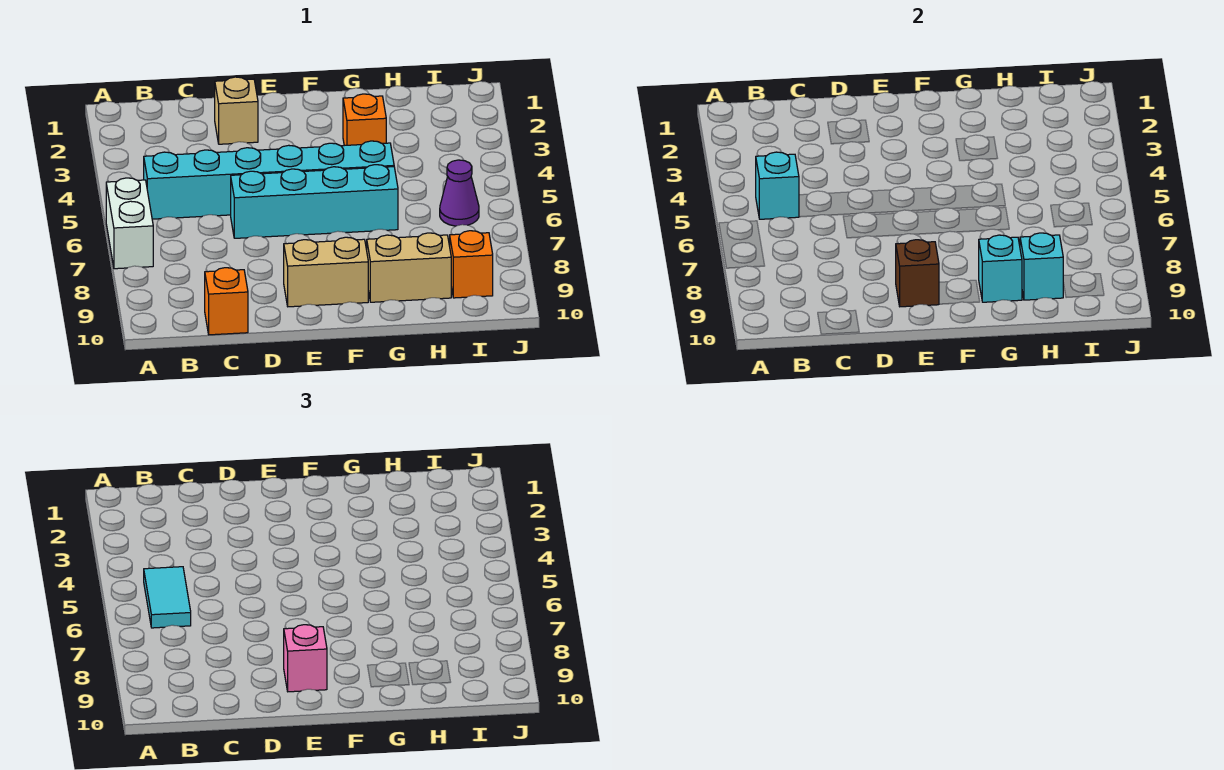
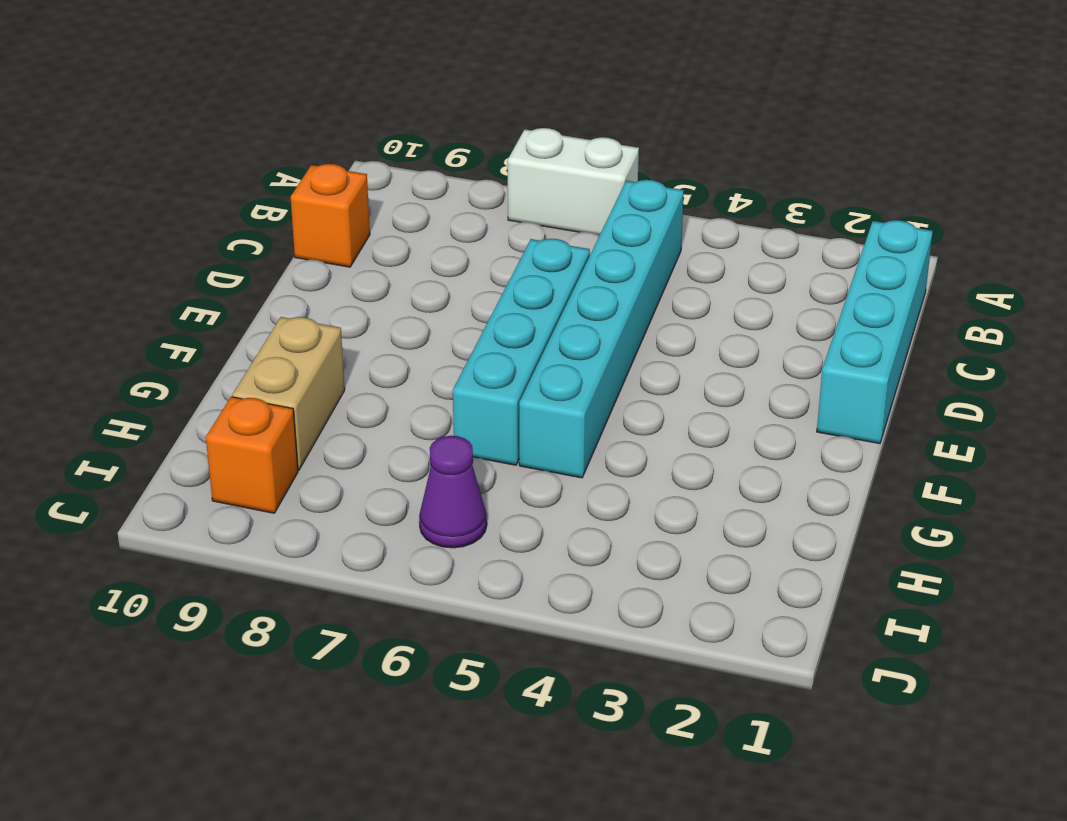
cyan brick B1:E1 level 1 -> none
none -> tan brick D2 level 1
none -> tan brick E9:F9 level 1
none -> orange brick G3 level 1

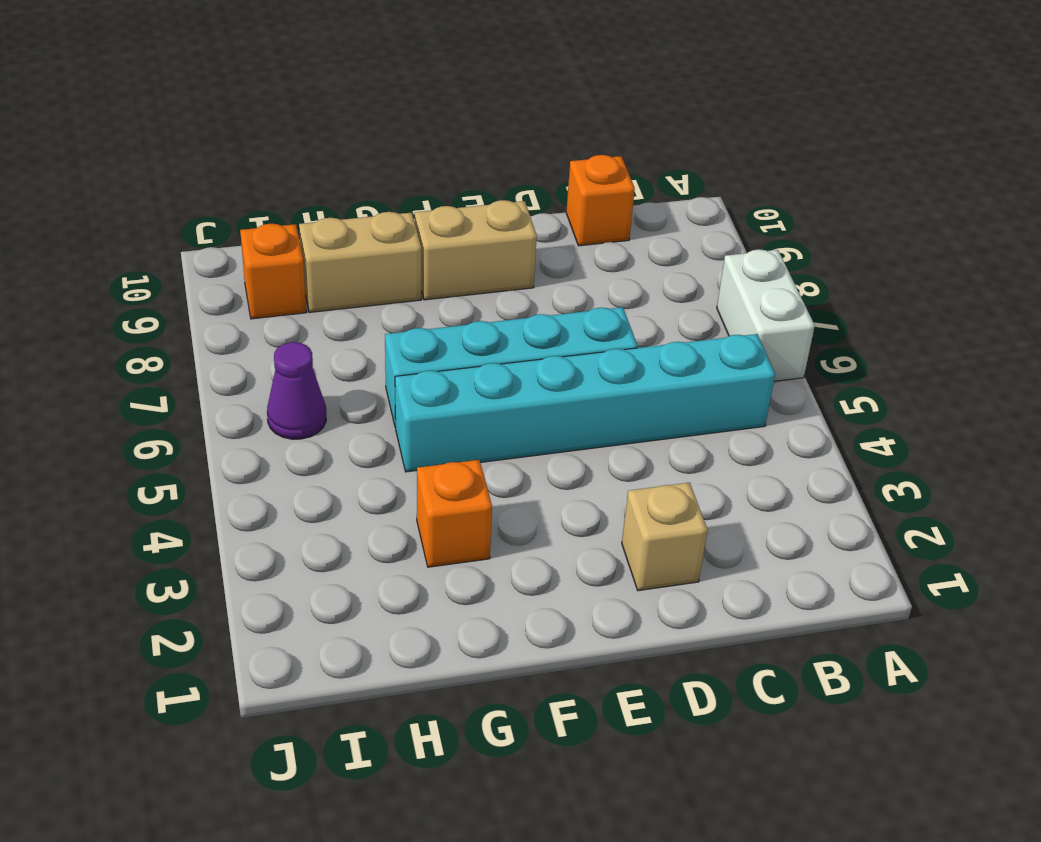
none -> cyan brick B5 level 2
none -> brown brick E9 level 2
none -> cyan brick G9 level 2

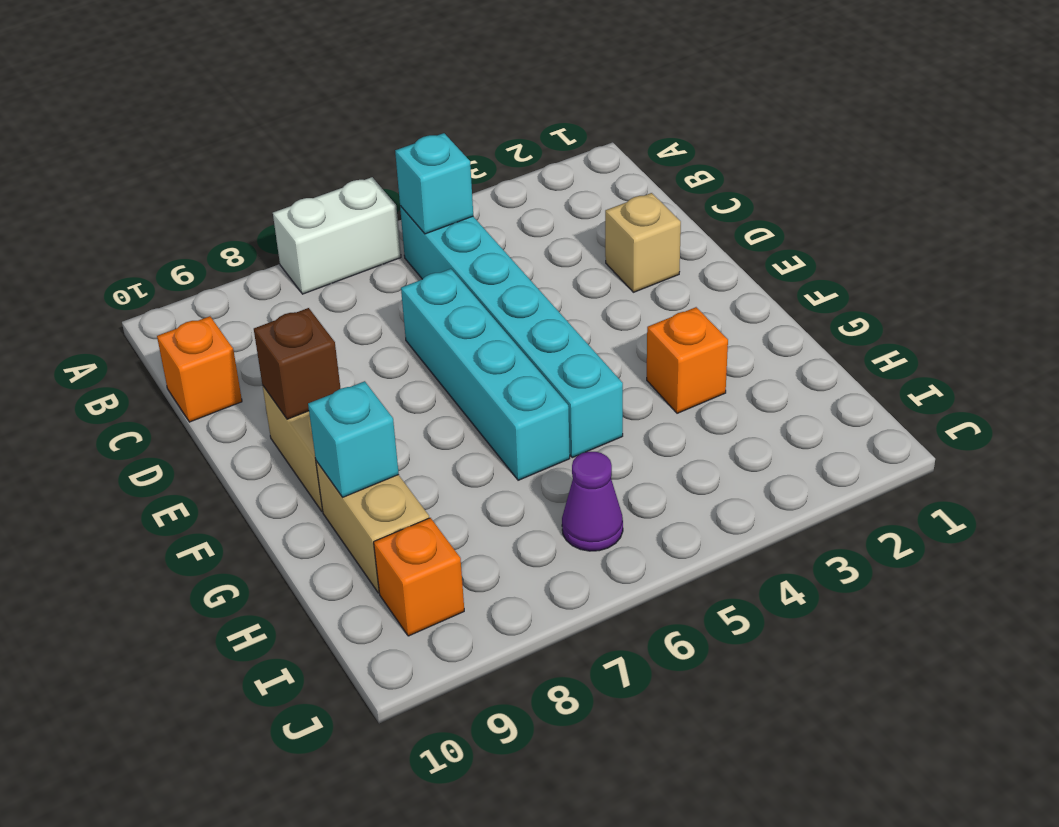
none -> cyan brick H9 level 2
none -> cyan tile B5:B6 level 3
none -> pink brick E9 level 3

